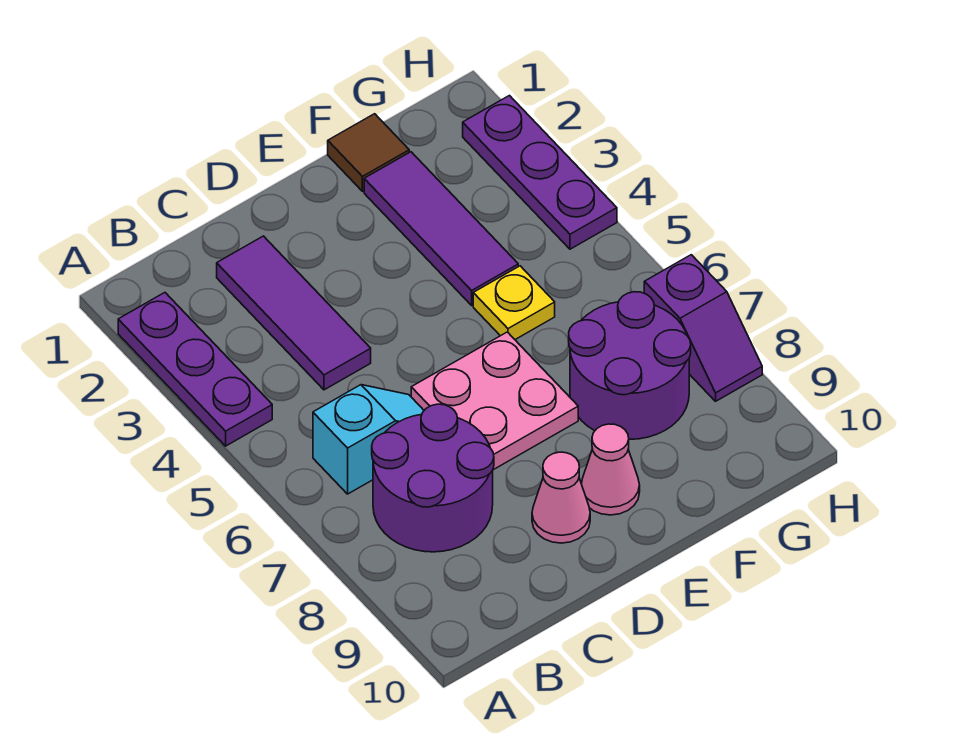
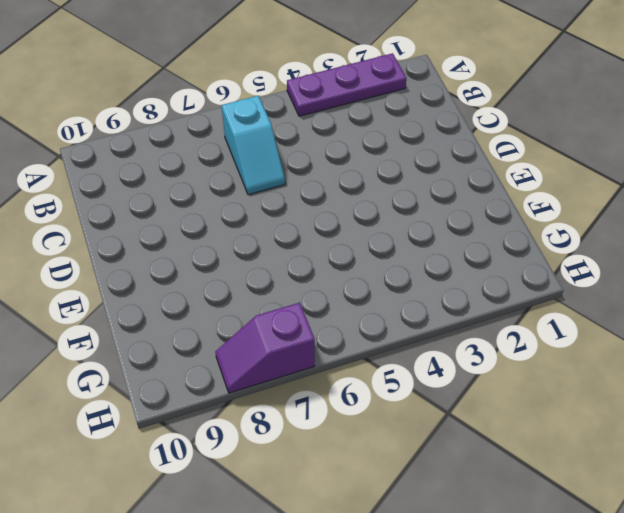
none -> purple round brick B7:C8 level 1
none -> purple tile C2:C4 level 1
none -> pink plate D6:E7 level 1

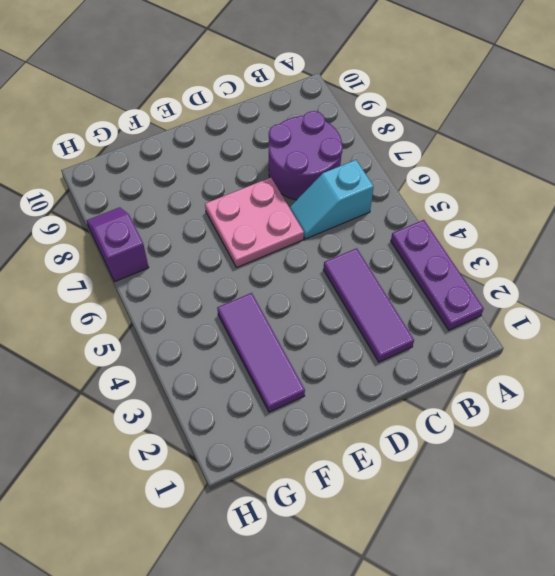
none -> pink cone D9 level 1
none -> pink cone E9 level 1
none -> brown tile F1 level 1

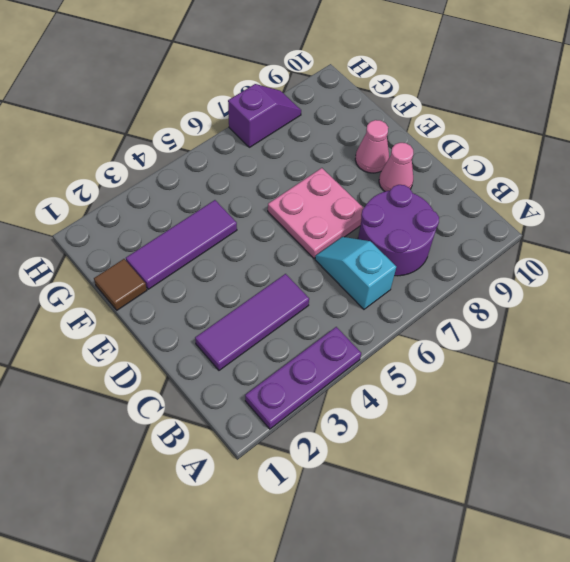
none -> yellow plate F5 level 1
none -> purple round brick F7:G8 level 1
none -> purple plate H2:H4 level 1

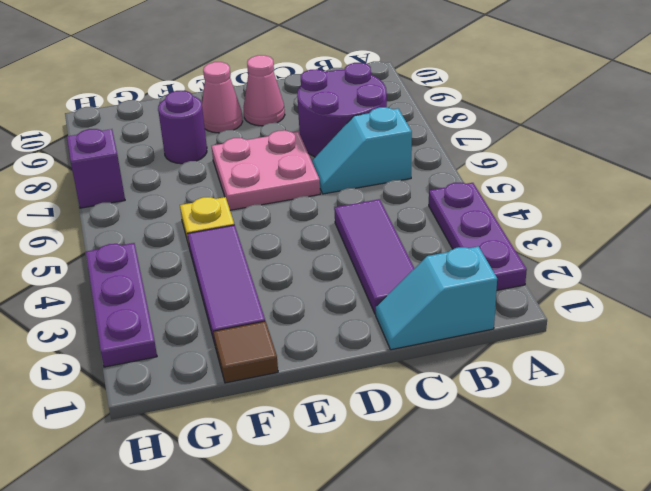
cyan slope B1:C1 level 1 top B -> none
purple round brick F8 level 1 -> purple round brick F7:G8 level 1

